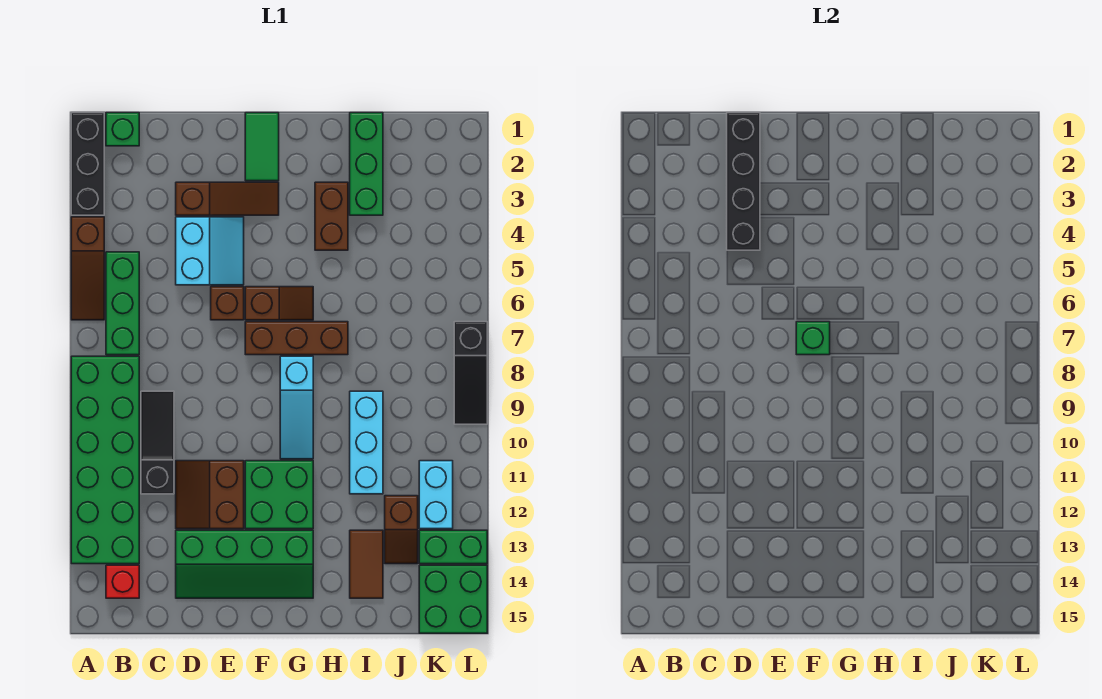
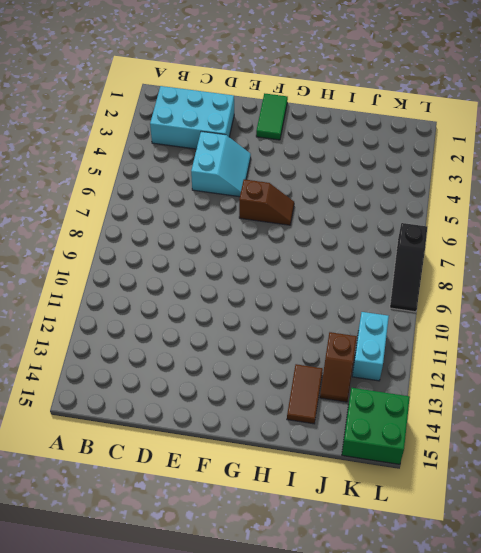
cyan brick B2:D3 level 1 -> brown slope D3:F3 level 1 top D
none -> black brick A1:A3 level 1
none -> brown slope A4:A6 level 1 top 4
none -> green brick A8:B13 level 1

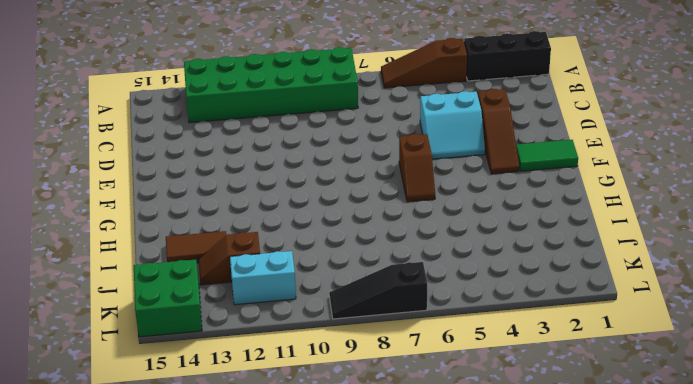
none -> green brick B1 level 1
none -> green brick B5:B7 level 1
none -> red brick B14 level 1

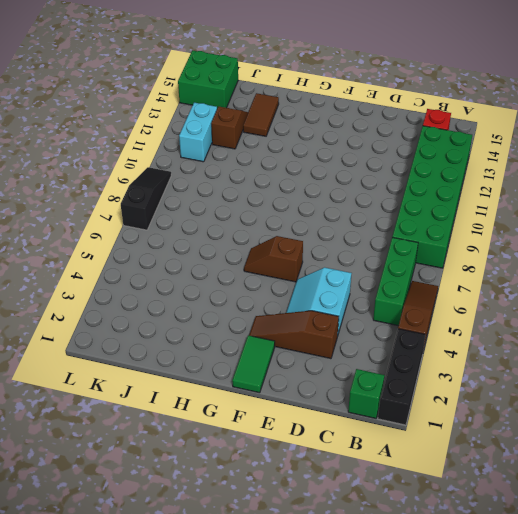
none -> black slope C9:C11 level 1 top 11
none -> brown slope D11:E12 level 1 top E
none -> green slope D13:G14 level 1 top 13

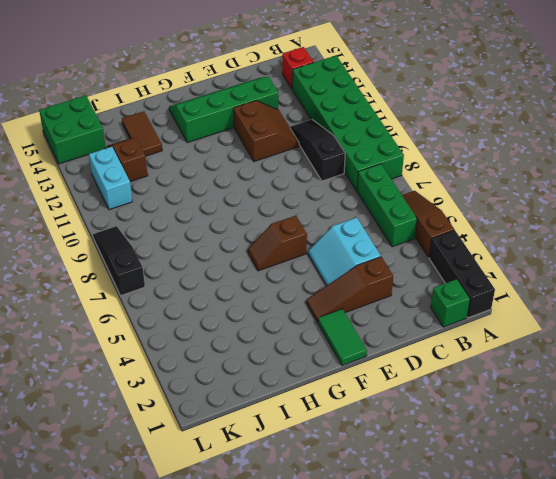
black slope C9:C11 level 1 top 9 -> black slope C9:C11 level 1 top 11
none -> brown brick E6 level 1
none -> brown brick F7:H7 level 1
none -> green brick F11:G12 level 1

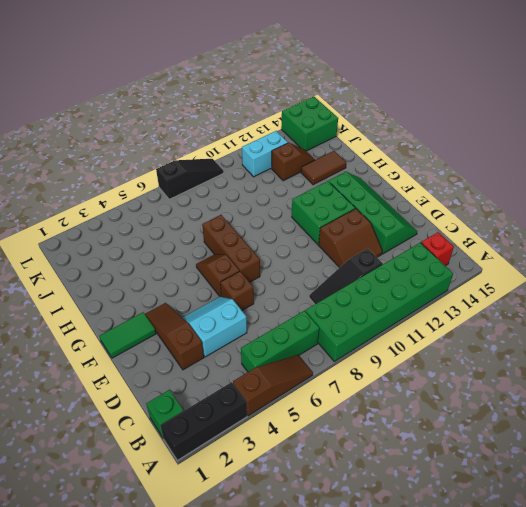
none -> cyan slope G8:G10 level 1 top 8
none -> brown brick H3:H4 level 1
none -> green brick I1:I3 level 1

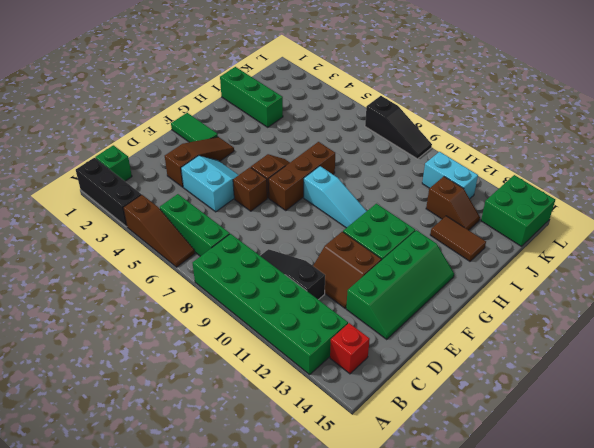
none -> brown brick H3:H4 level 1
none -> cyan brick I9:I11 level 1
none -> green brick K13:L13 level 1

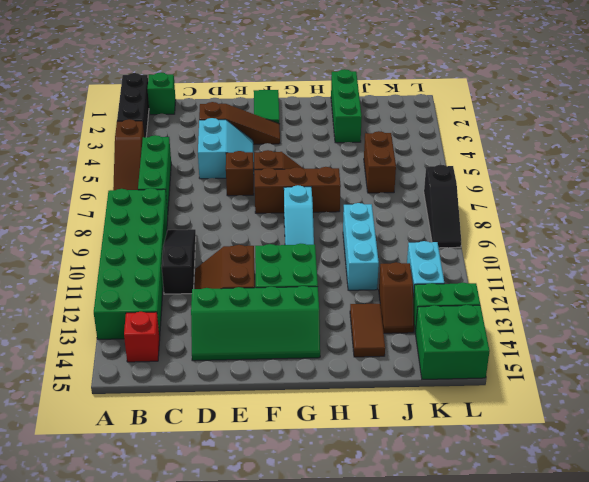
brown brick J5:J6 level 1 -> brown brick H3:H4 level 1
none -> black brick D1:D4 level 2
none -> green brick F7 level 2

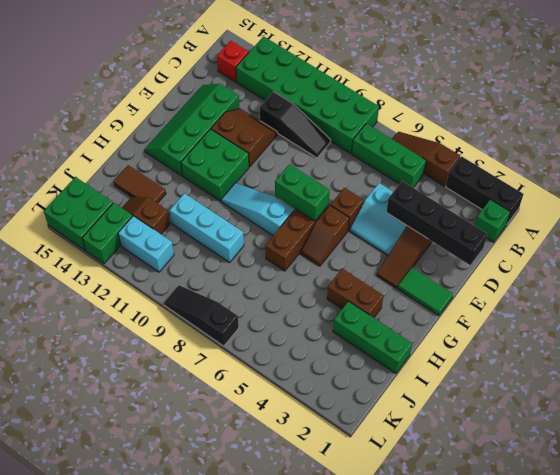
green brick F7:F8 level 2 -> green brick F7 level 2

